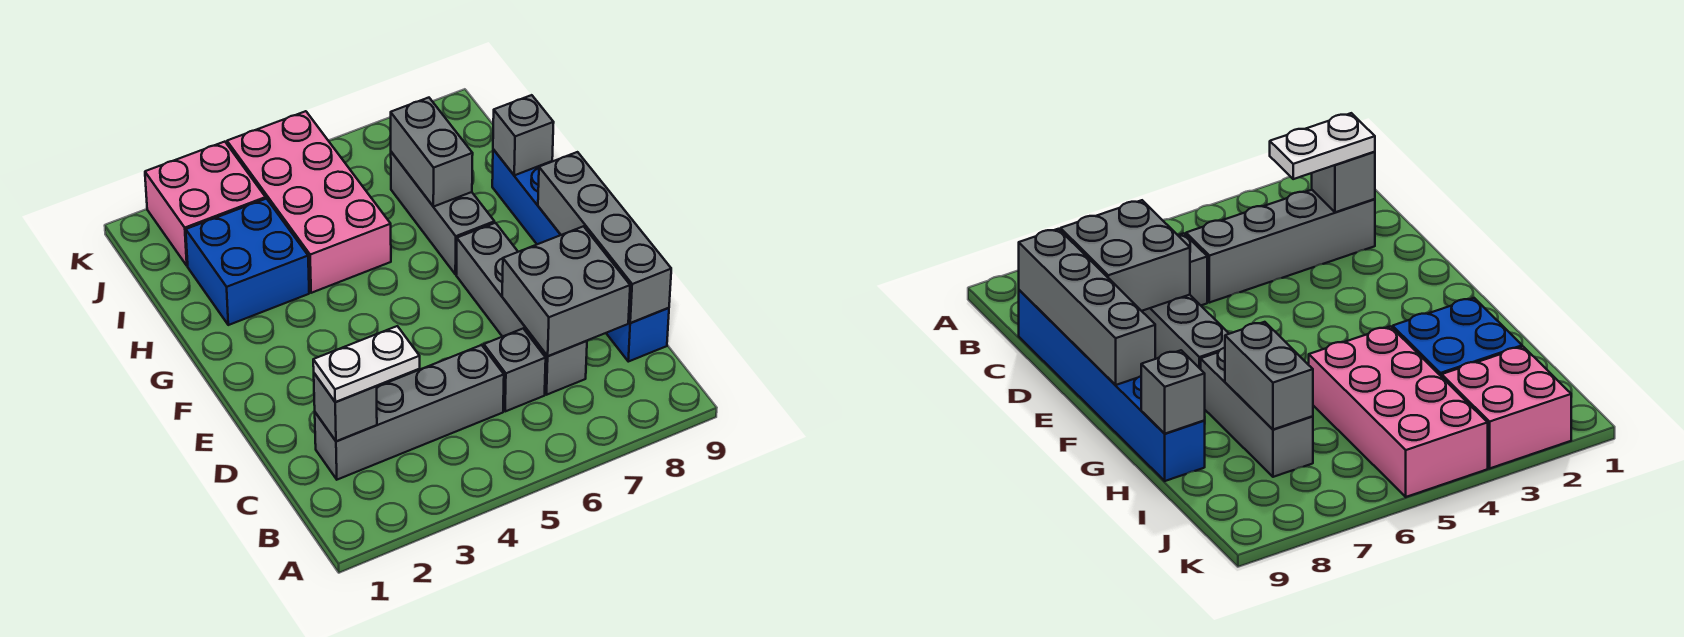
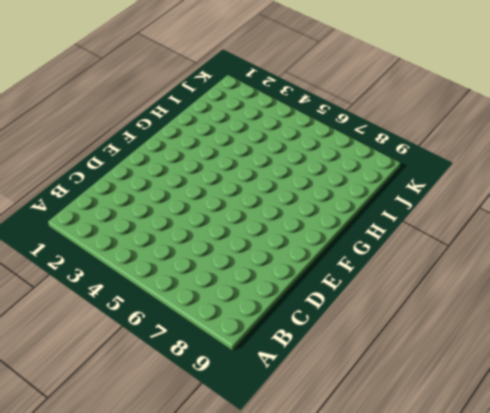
none -> grey brick C2:C5 level 1
none -> grey brick C6 level 1
none -> grey brick C7:F7 level 1

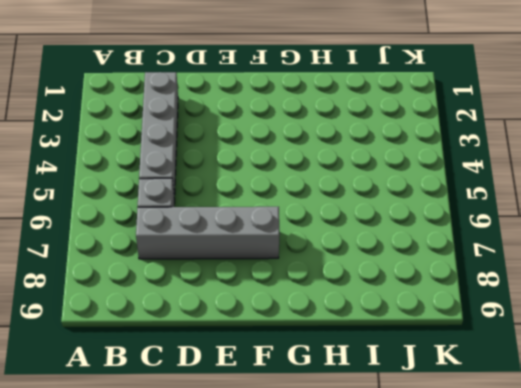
none -> blue brick C9:H9 level 1
none -> grey brick G7:I7 level 1
none -> blue brick H2:I3 level 1

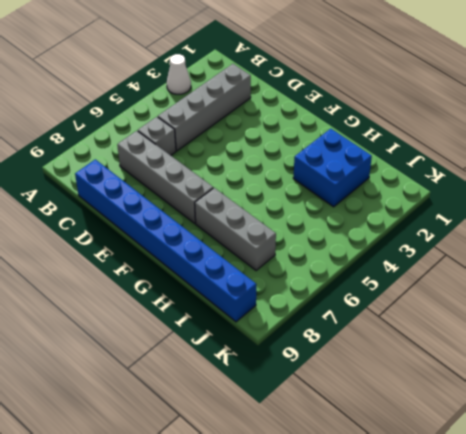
white cone A3 level 1 -> none
blue brick C9:J9 level 1 -> blue brick C9:H9 level 1
none -> pink brick H4:K5 level 1
none -> pink brick J2:K3 level 1
none -> grey brick C2 level 2

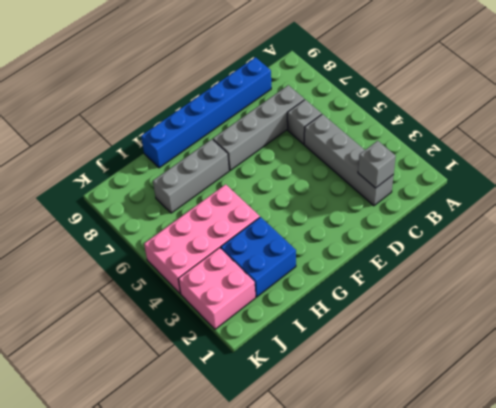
none -> grey brick C7:D8 level 2
none -> grey brick C9:F9 level 2
none -> grey brick H7:I7 level 2

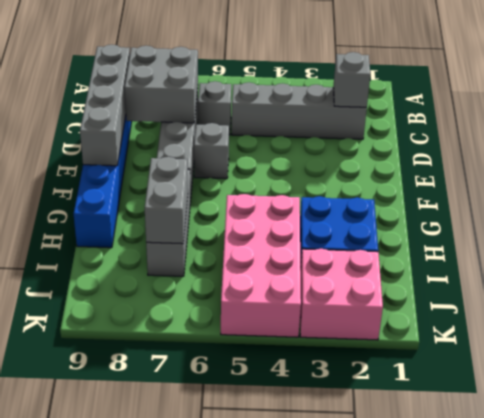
grey brick E6 level 1 -> grey brick H9 level 2
none -> white plate C2:C3 level 3

